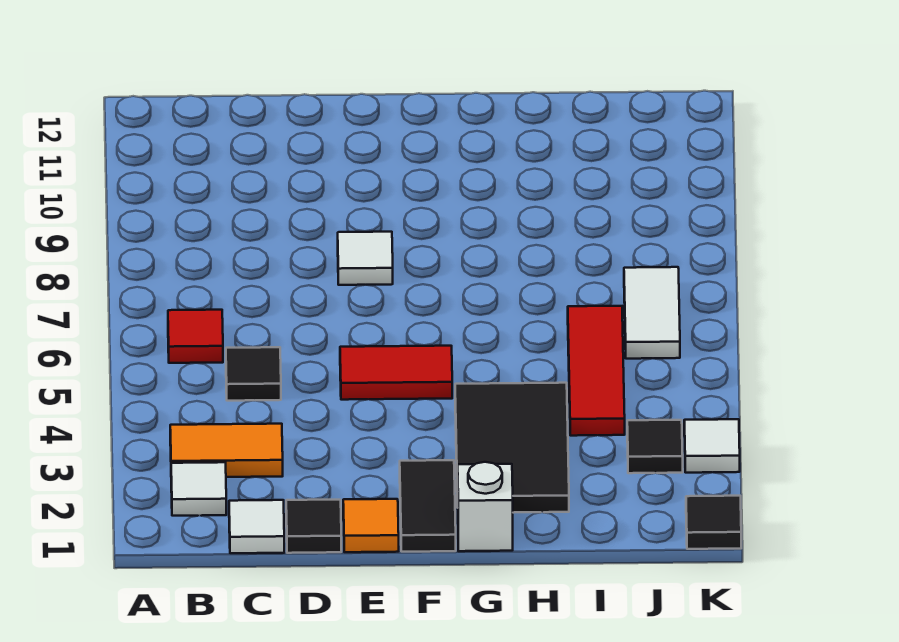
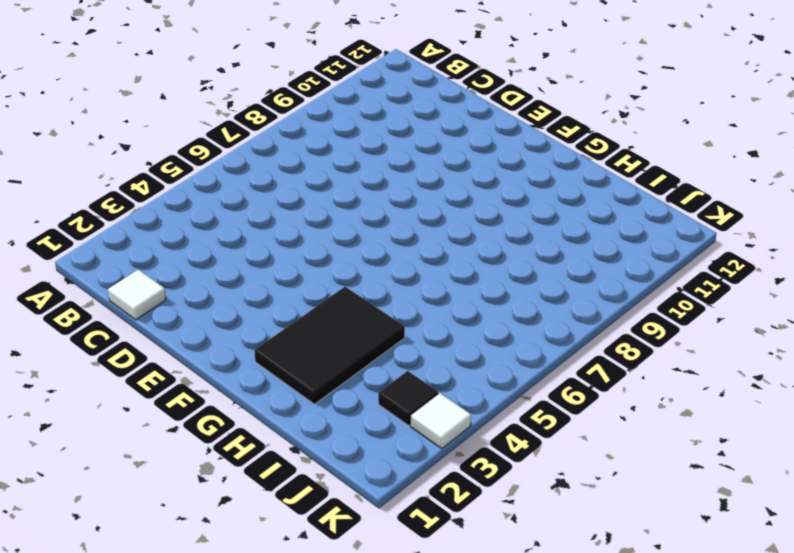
none -> white tile B2 level 1
none -> orange tile B3:C3 level 1
none -> red tile B6 level 1

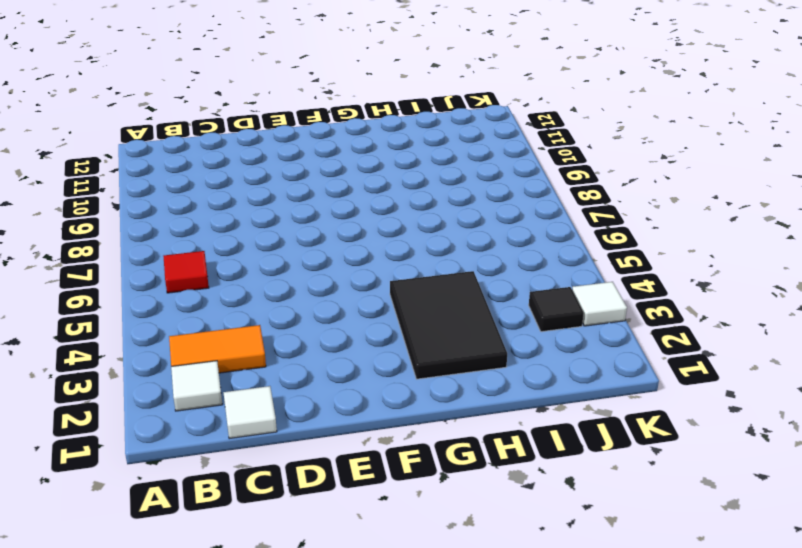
none -> black tile C5 level 1
none -> black tile D1 level 1
none -> orange tile E1 level 1

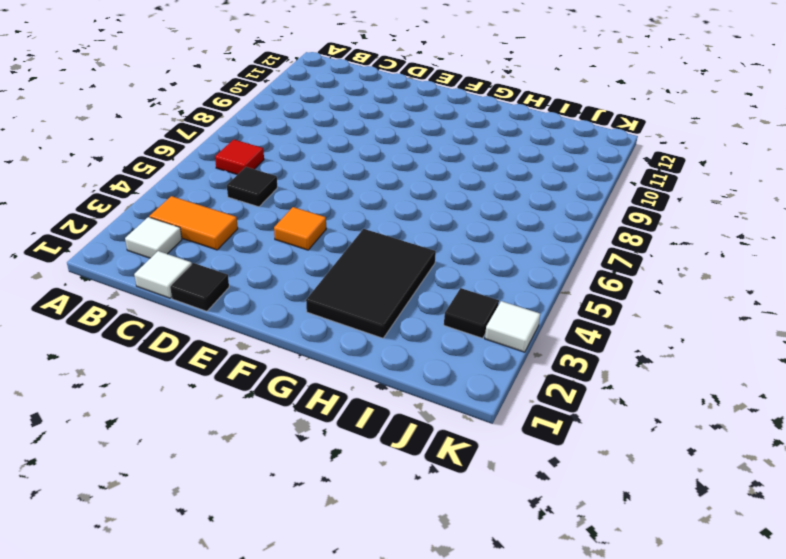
orange tile E4 level 1 -> orange tile E1 level 1
none -> red tile E5:F5 level 1
none -> white tile E8 level 1
none -> black tile F1:F2 level 1

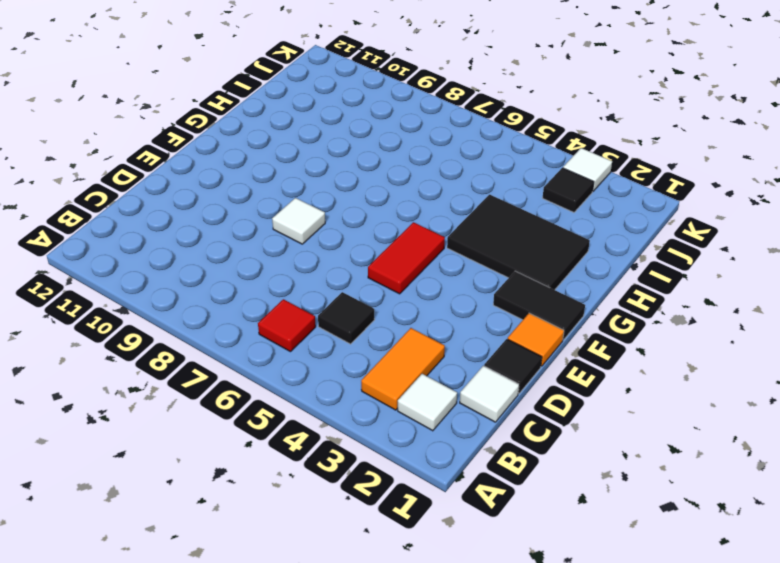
none -> white brick G1 level 1
none -> red tile I4:I6 level 1
none -> white tile J6:J7 level 1

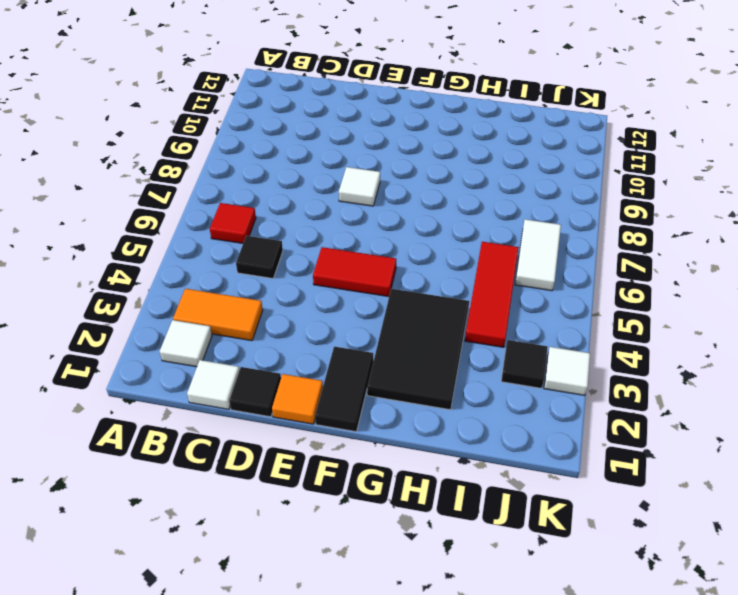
none -> white brick G1 level 1
none -> black tile K1 level 1

